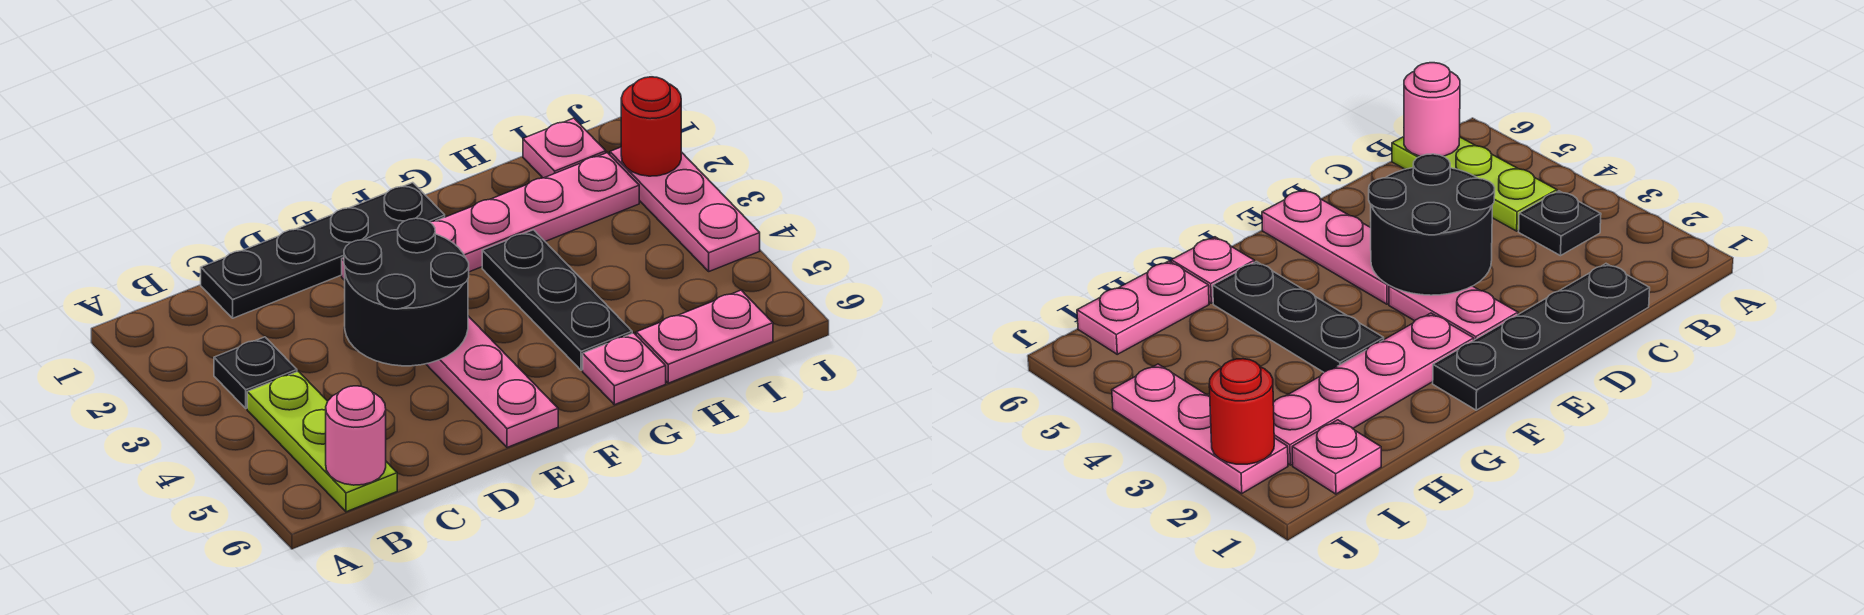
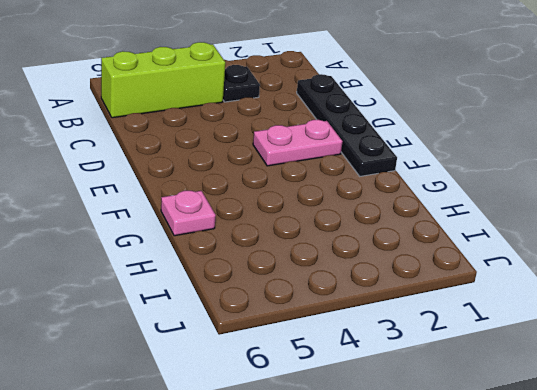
lime brick B4:B6 level 1 -> lime plate B4:B6 level 1
none -> pink plate E4:E6 level 1
none -> pink plate F2:I2 level 1
none -> black plate G3:G5 level 1

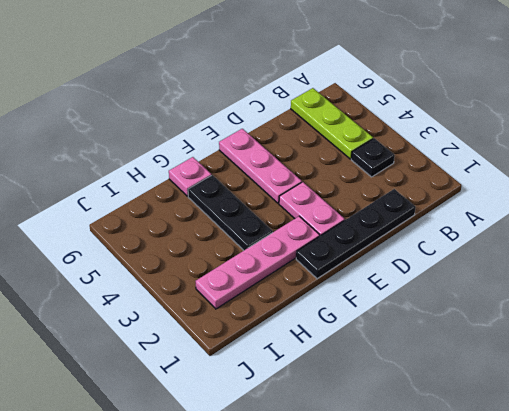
none -> pink plate H6:I6 level 1
none -> pink plate I1 level 1
none -> pink plate J2:J4 level 1

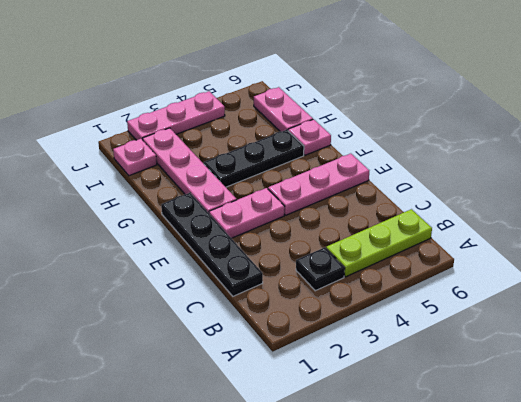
none -> pink round brick B6 level 2
none -> black round brick D3:E4 level 2
none -> red round brick J2 level 2

